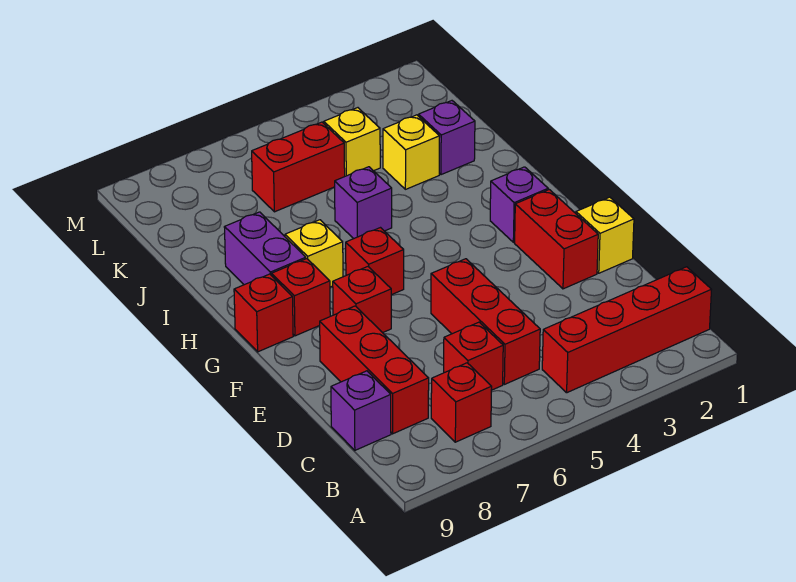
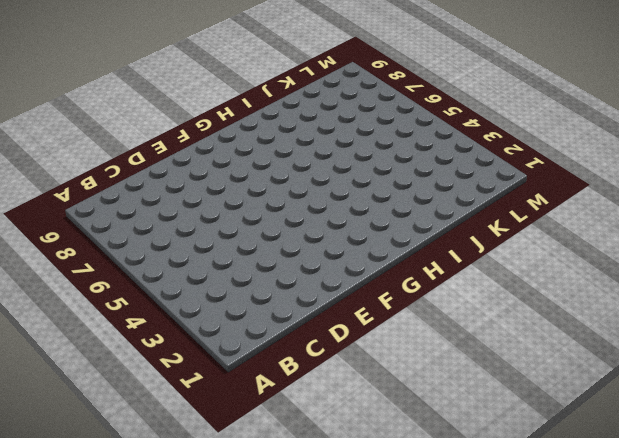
none -> red brick B1:B4 level 1
none -> red brick B7 level 1
none -> red brick C5:E5 level 1

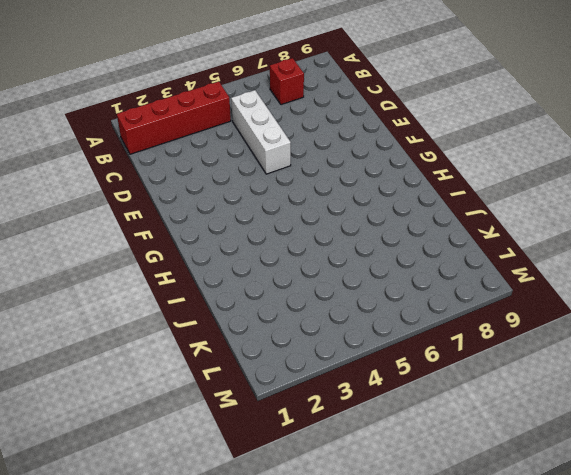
white brick C5:E5 level 1 -> red brick C5:E5 level 1
none -> red brick C6 level 1
none -> red brick C8:E8 level 1
none -> purple brick C9 level 1

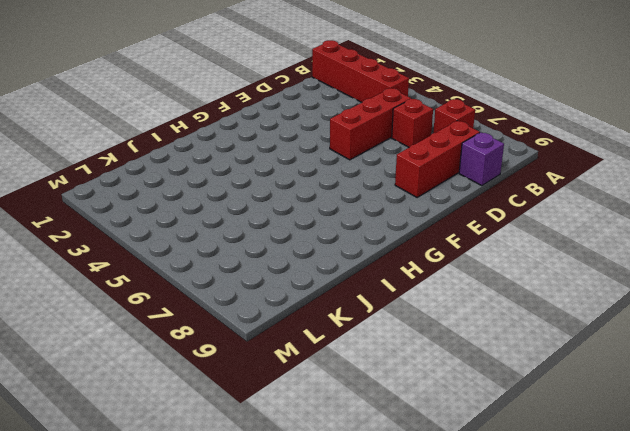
none -> yellow brick E1 level 1
none -> red brick E2:F2 level 1
none -> red brick F7 level 1

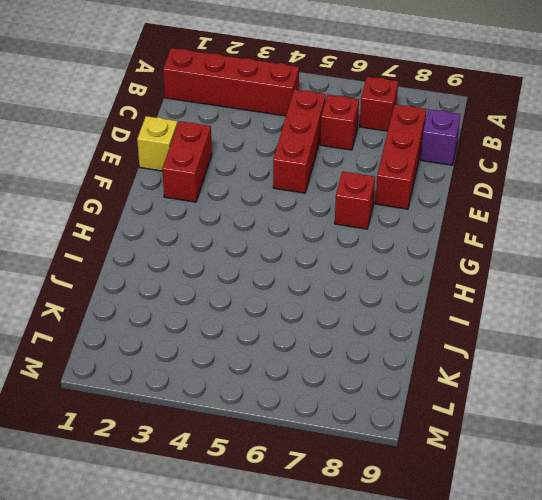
none -> purple brick G2 level 1
none -> red brick G6 level 1
none -> red brick G8 level 1

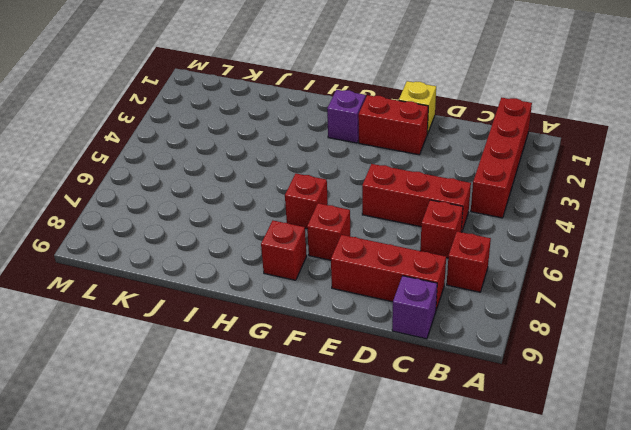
none -> red brick G9 level 1
none -> yellow brick H7 level 1
none -> purple brick H8:I8 level 1

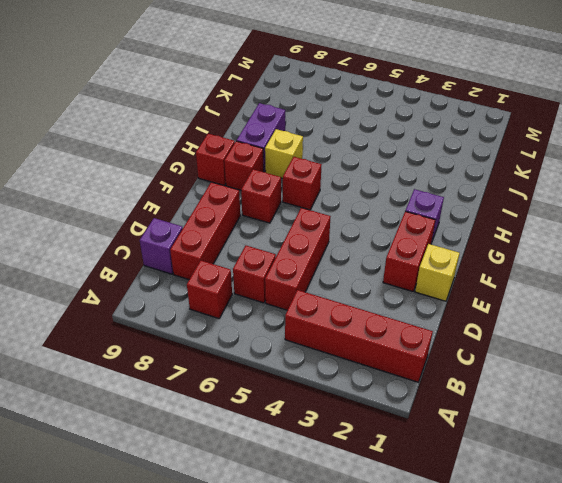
none -> purple brick I5 level 1
none -> purple brick J2 level 1
none -> yellow brick J3 level 1

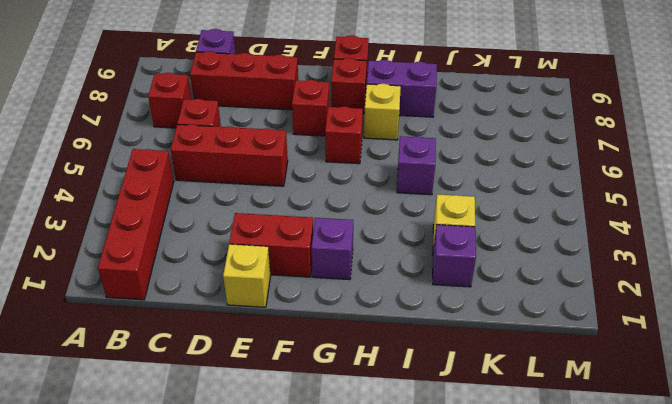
none -> yellow brick K4 level 1
none -> red brick K5:K6 level 1

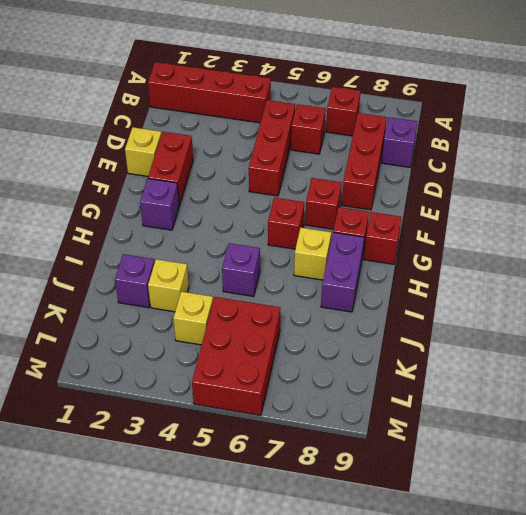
red brick K5:M6 level 1 -> red brick K5:K6 level 1

